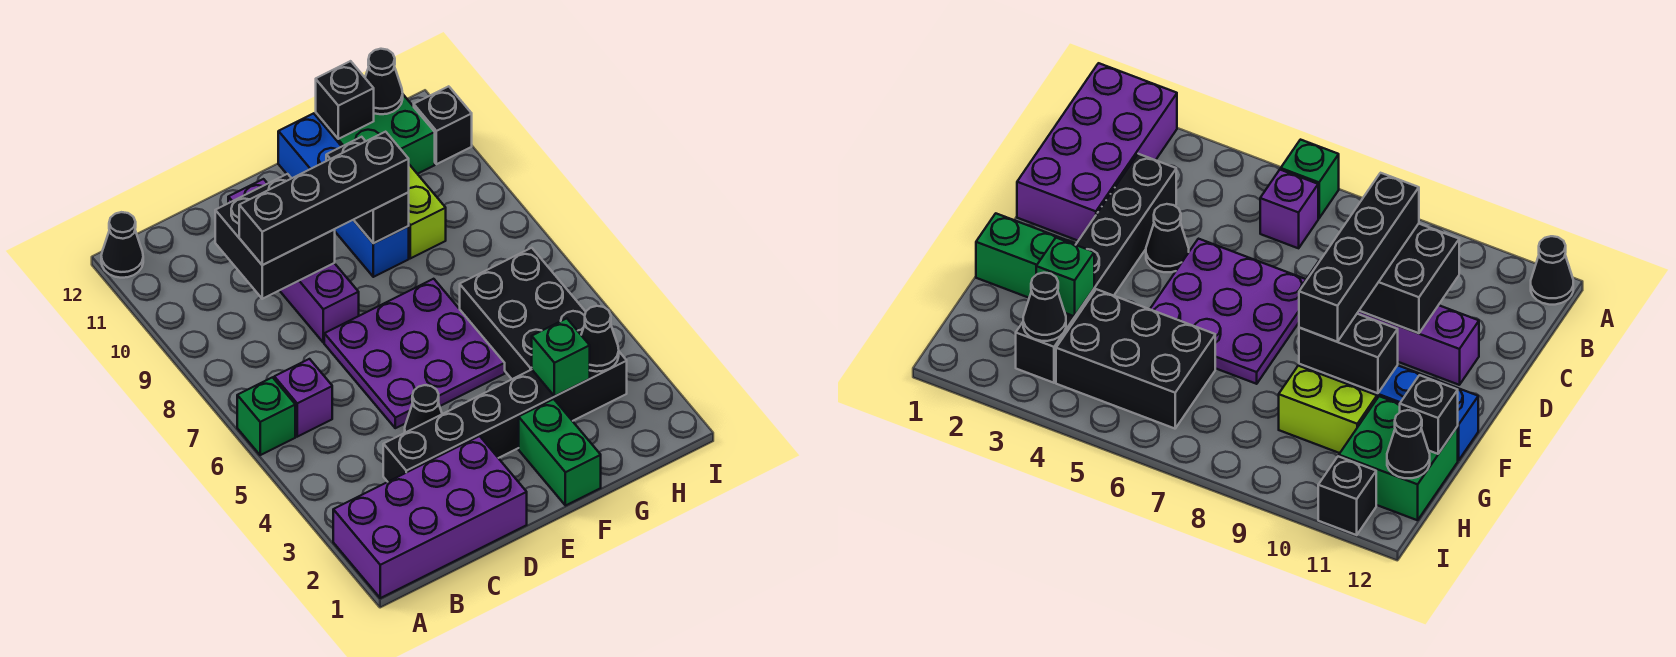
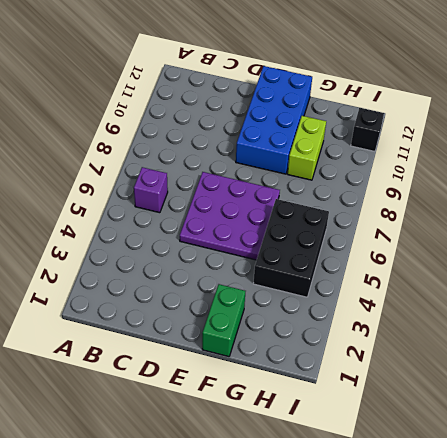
blue brick E9:F12 level 1 -> blue brick F9:F12 level 1
none -> purple brick A1:D2 level 1
none -> green brick A6 level 1
none -> black cone A12 level 1

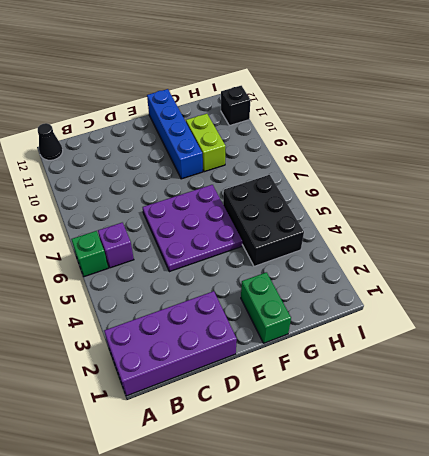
none -> black brick C3:H3 level 1
none -> black cone D4 level 1
none -> purple brick D8:D11 level 1

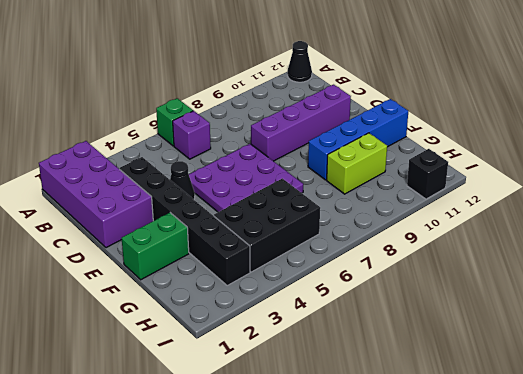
none -> green brick G11:H12 level 1
none -> black brick C9:D10 level 2
none -> black brick F9:F10 level 2

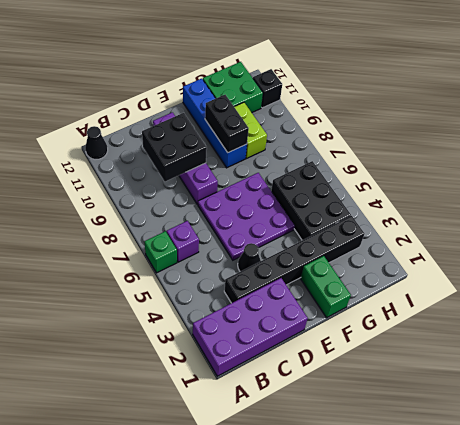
none -> green brick G3 level 2
none -> black brick G12 level 2
none -> black cone H3 level 2

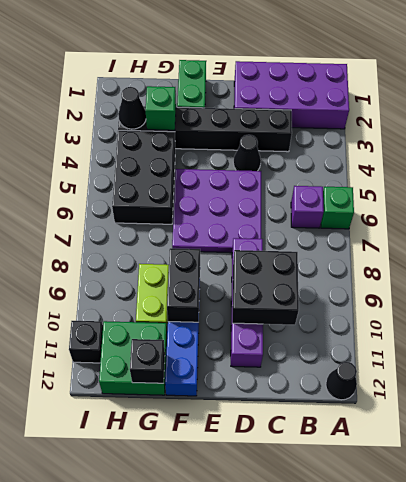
none -> black cone H12 level 2
none -> black brick C9:F9 level 3

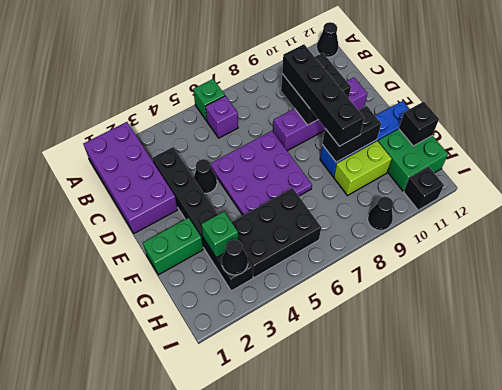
black cone I9 level 1 -> black cone H12 level 2

